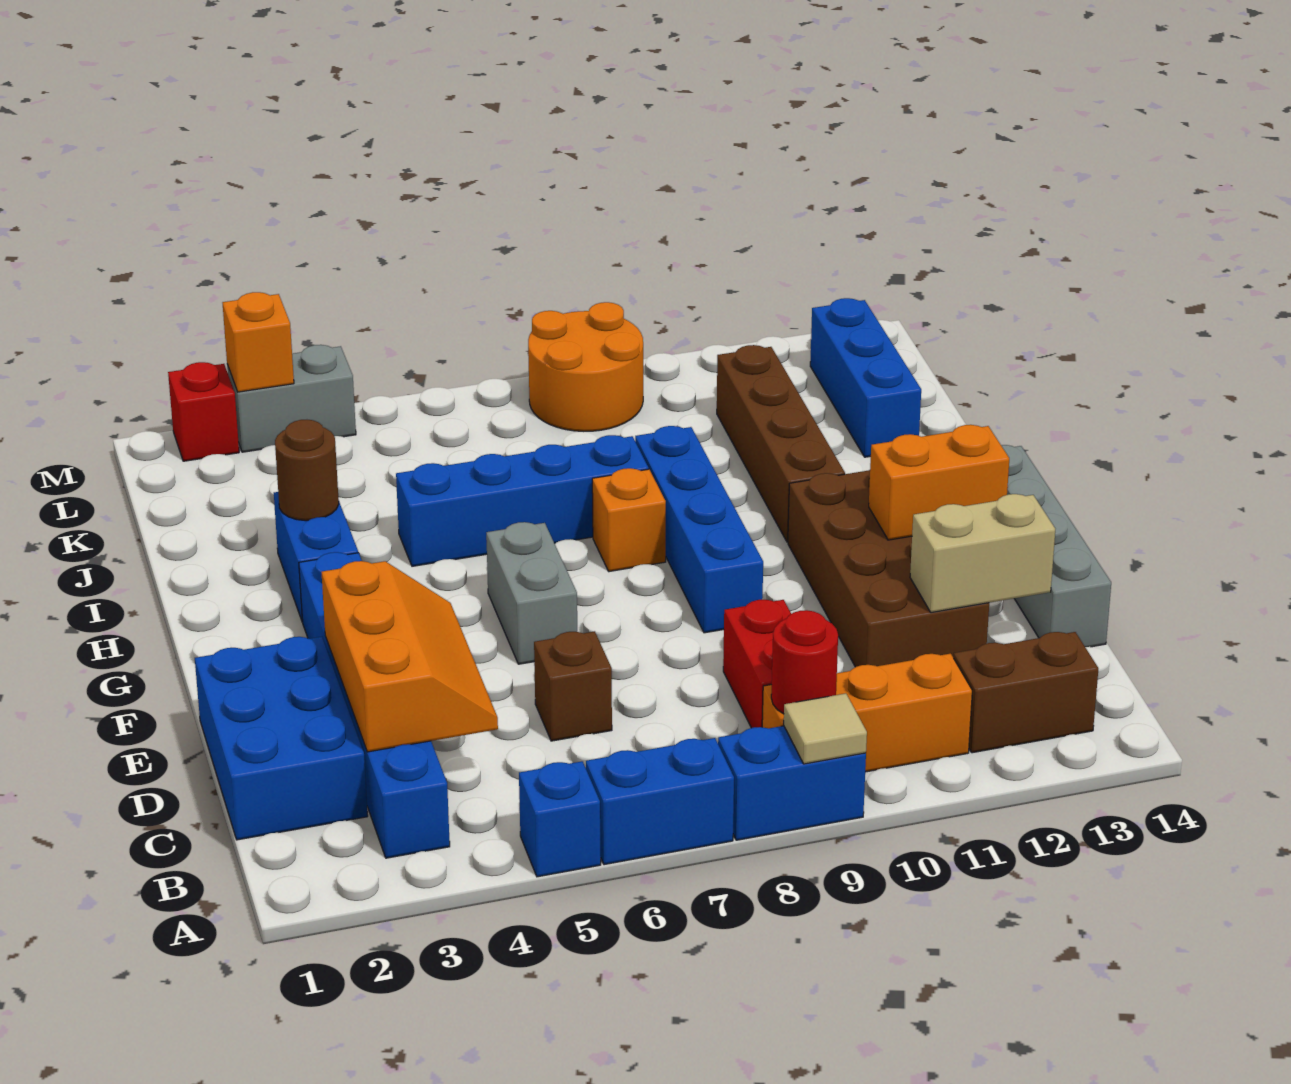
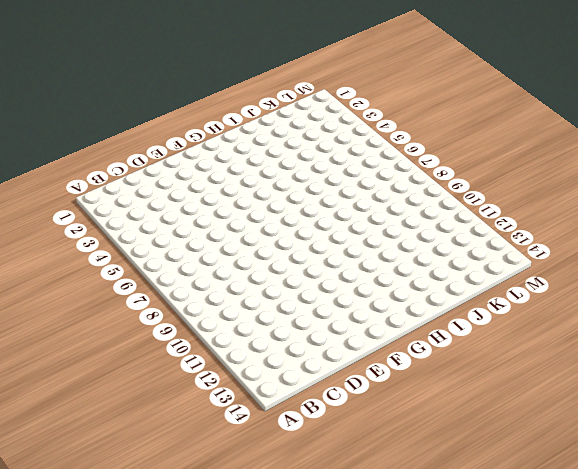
none -> blue brick A5 level 1
none -> blue brick A6:A7 level 1
none -> blue brick A8:A9 level 1

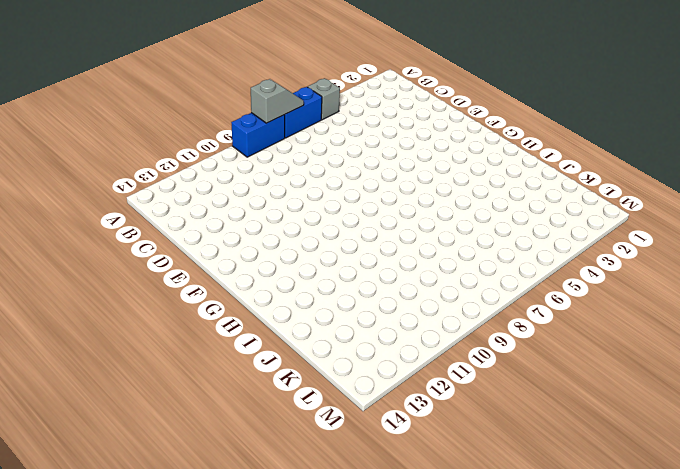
grey brick A5 level 1 -> blue brick A5 level 1
grey slope A7:A8 level 2 top 8 -> none
none -> blue brick B3:G3 level 1
none -> orange brick B9:B11 level 1
none -> brown brick B12:B13 level 1

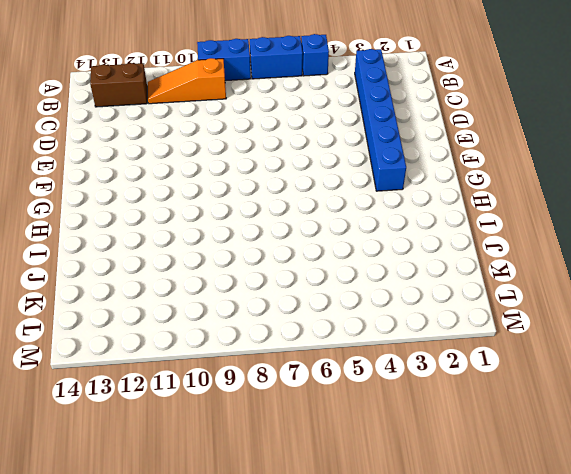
orange slope B9:B11 level 1 top 9 -> orange brick B9:B11 level 1
none -> blue brick C1:E2 level 1
none -> red brick C9:D9 level 1
none -> brown brick D6 level 1

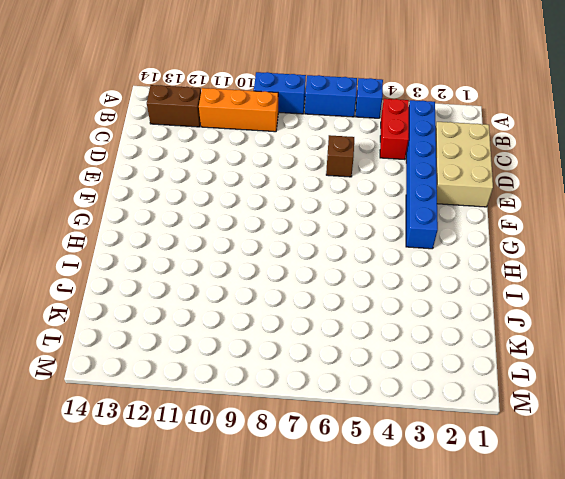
red brick B4:C4 level 1 -> red brick C9:D9 level 1
tan brick C1:E2 level 1 -> blue brick C1:E2 level 1
none -> brown brick D11:G12 level 1
none -> grey brick D14:G14 level 1
none -> grey brick F6:G6 level 1

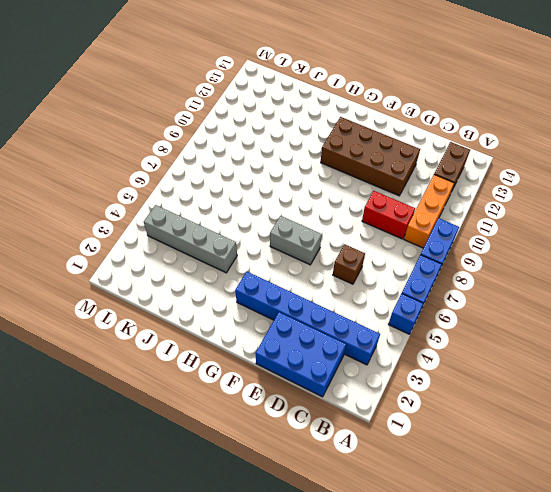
grey brick I4:L4 level 1 -> grey brick D14:G14 level 1
none -> blue brick F9:I9 level 1
none -> blue brick H3:I3 level 1
none -> orange brick H8 level 1

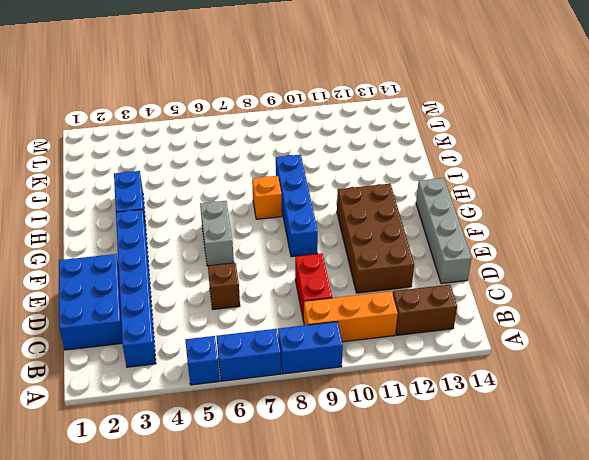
none -> brown brick H11:K11 level 1
none -> blue brick I5:I8 level 1
none -> blue brick J13:L13 level 1

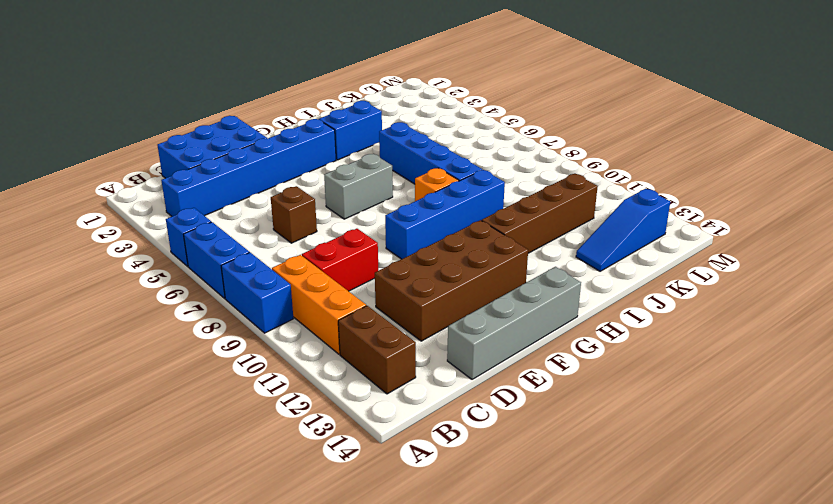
blue slope J13:L13 level 1 top L -> blue brick J13:L13 level 1
none -> orange round brick L8:M9 level 1
none -> red brick M2 level 1
none -> grey brick M3:M4 level 1

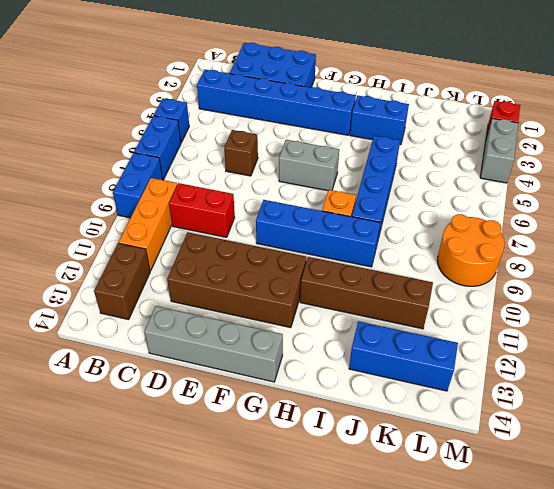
none -> tan tile A9 level 2
none -> red round brick B9 level 2
none -> orange slope C3:E4 level 2 top 3

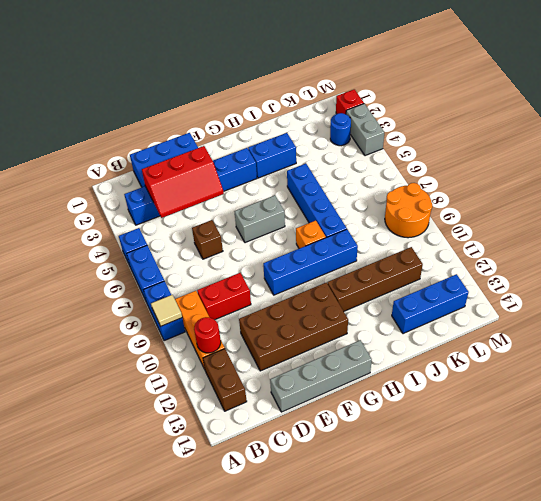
red round brick B11 level 2 -> red round brick B9 level 2
red slope C3:E4 level 2 top 3 -> orange slope C3:E4 level 2 top 3
blue round brick L3 level 1 -> none
none -> tan brick D12:D13 level 2
none -> orange brick F12:F13 level 2
none -> brown round brick I3 level 2

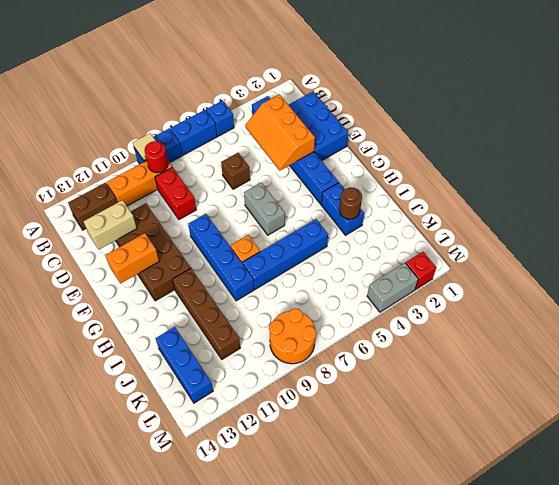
none -> grey brick D14:G14 level 1
none -> orange brick M3 level 2

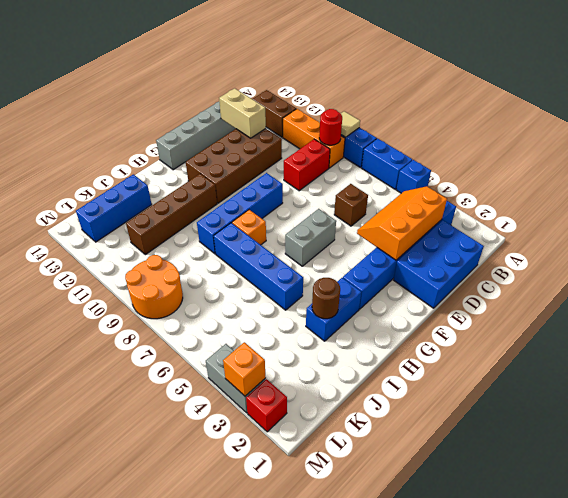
none -> orange brick F12:F13 level 2

